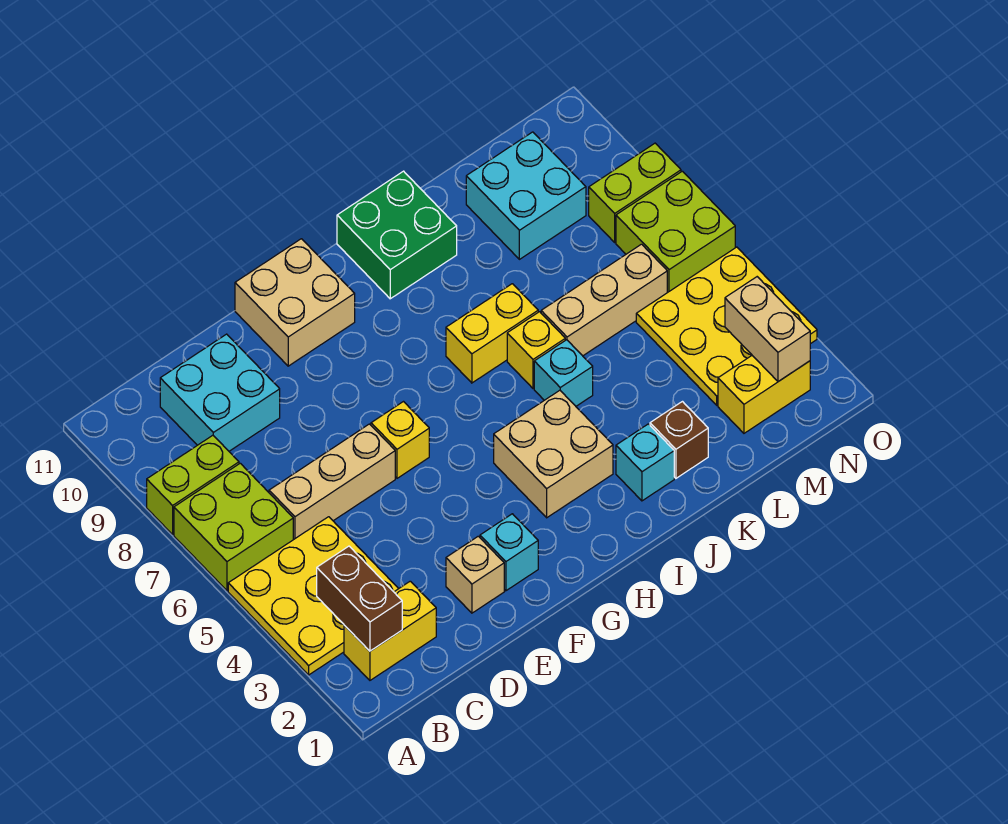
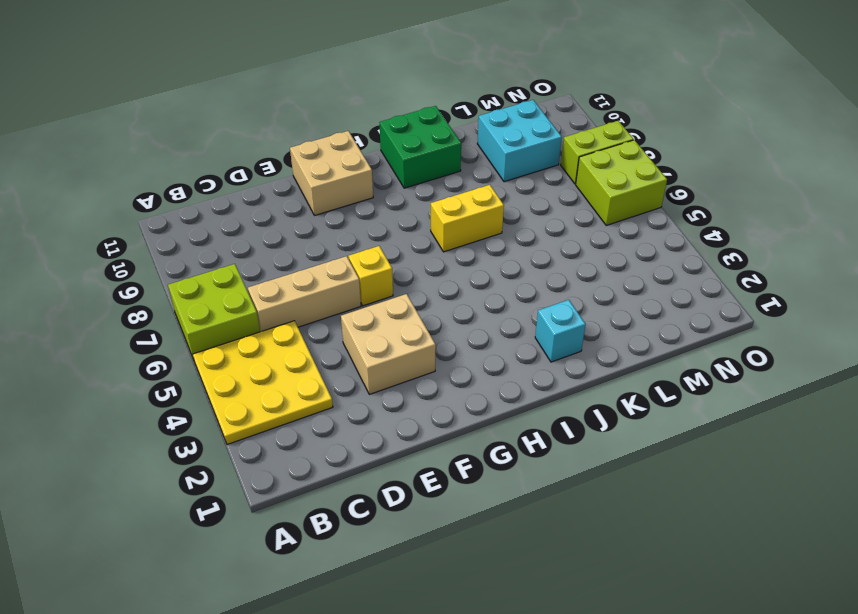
tan brick E3:F4 level 1 -> tan brick H3:I4 level 1
none -> lime brick A8:B8 level 1
none -> yellow brick B2:C2 level 1
none -> cyan brick C9:D10 level 1

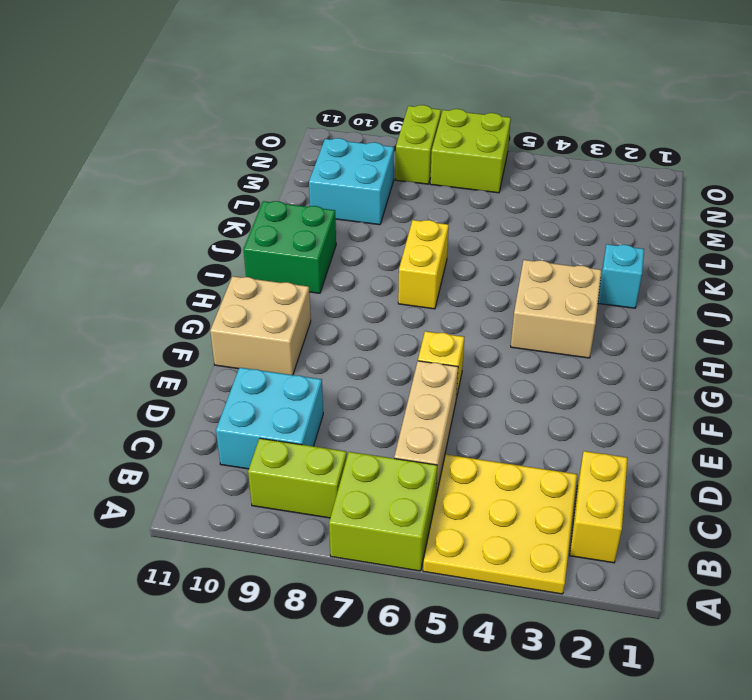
lime brick B8:B9 level 1 -> lime brick A8:B8 level 1
none -> tan brick E2 level 1
none -> cyan brick F2 level 1
none -> cyan brick J5 level 1

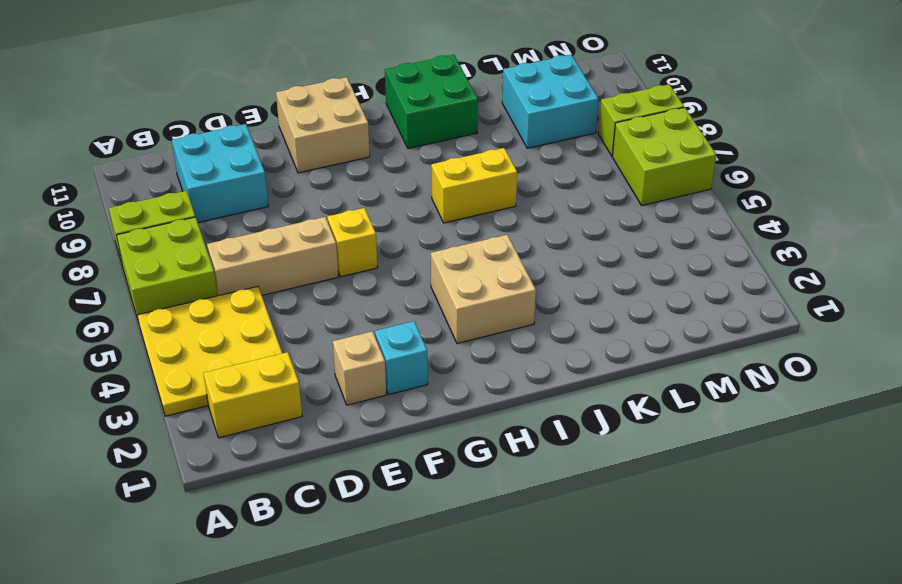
none -> cyan brick J2 level 1
none -> cyan brick J5 level 1
none -> yellow brick J6 level 1

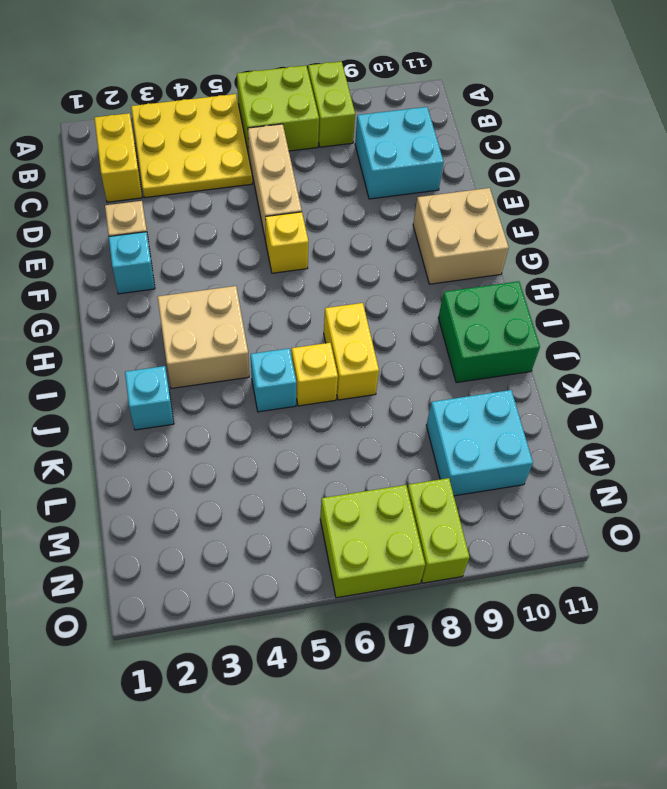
none -> brown brick K2 level 1
none -> tan brick K6:M6 level 1
none -> yellow brick M2:N2 level 1

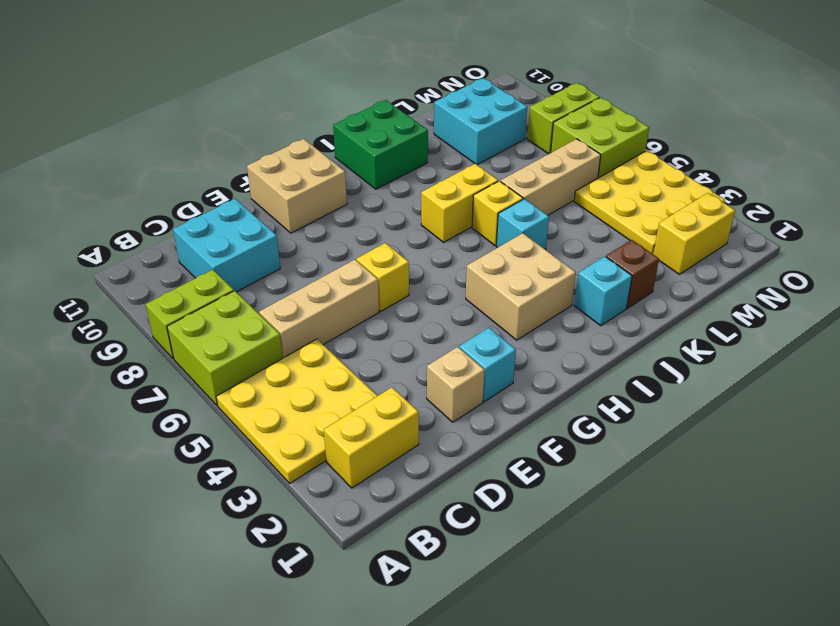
none -> brown brick B2:B3 level 2
none -> tan brick N2:N3 level 2

